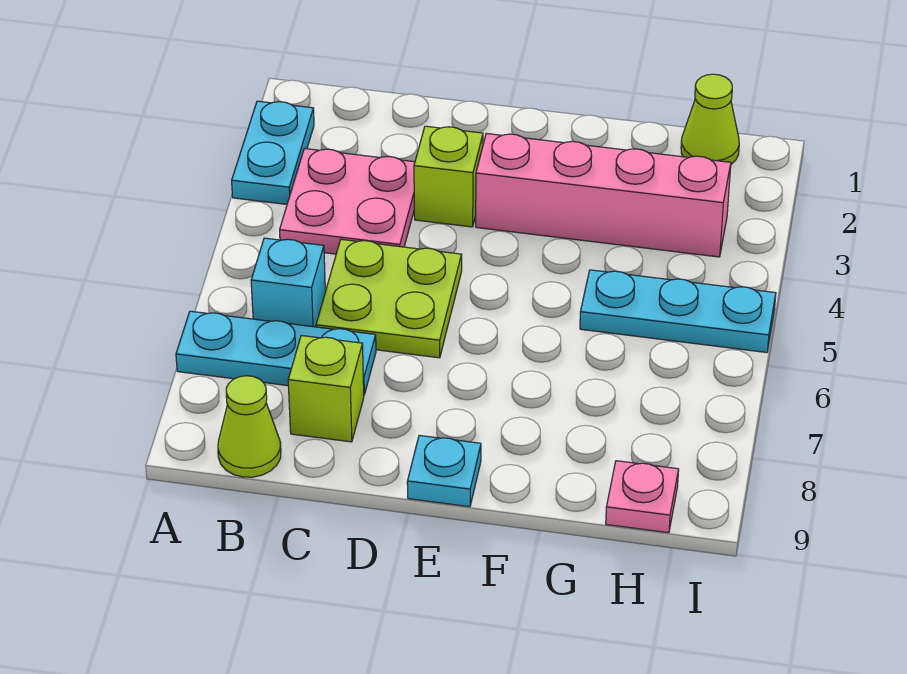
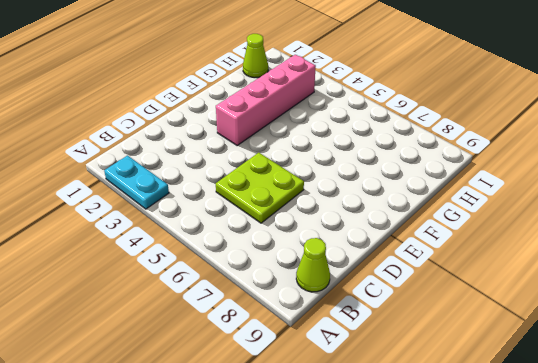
none -> cyan plate A7:C7 level 1
none -> pink plate B3:C4 level 1
none -> cyan brick B6 level 1

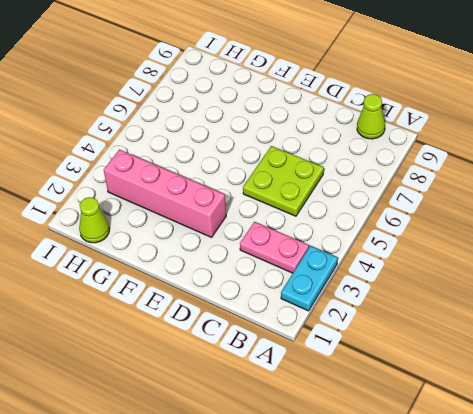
pink plate B3:C3 level 1 -> pink plate B3:C4 level 1
none -> cyan plate A7:C7 level 1
none -> cyan brick B6 level 1
none -> lime brick C8 level 1

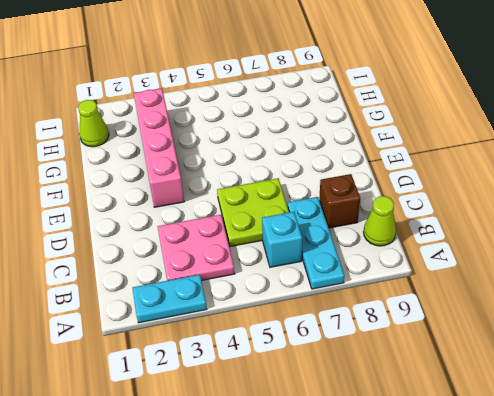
brown brick C8 level 1 -> lime brick C8 level 1
none -> lime brick D3 level 1
none -> cyan plate E9 level 1
none -> cyan plate G5:I5 level 1

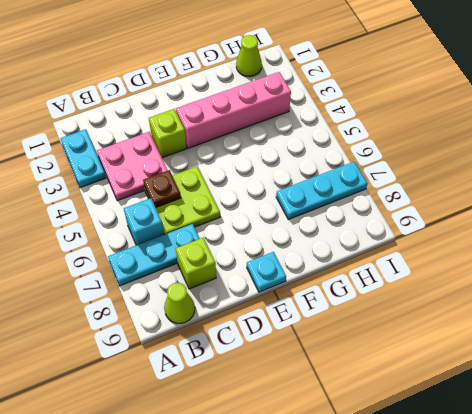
brown plate C5 level 2 -> none
cyan plate G7:I7 level 1 -> cyan plate G5:I5 level 1
none -> pink plate H9 level 1

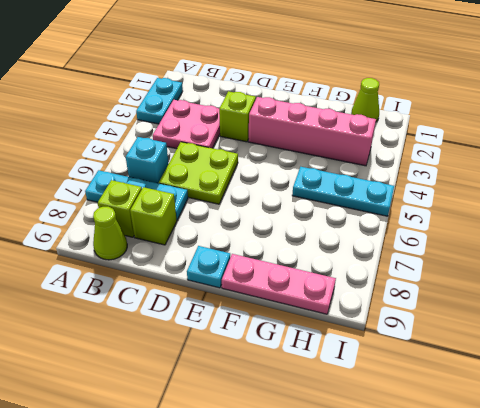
lime brick B8 level 1 -> none
pink plate F9:H9 level 1 -> pink plate H9 level 1

